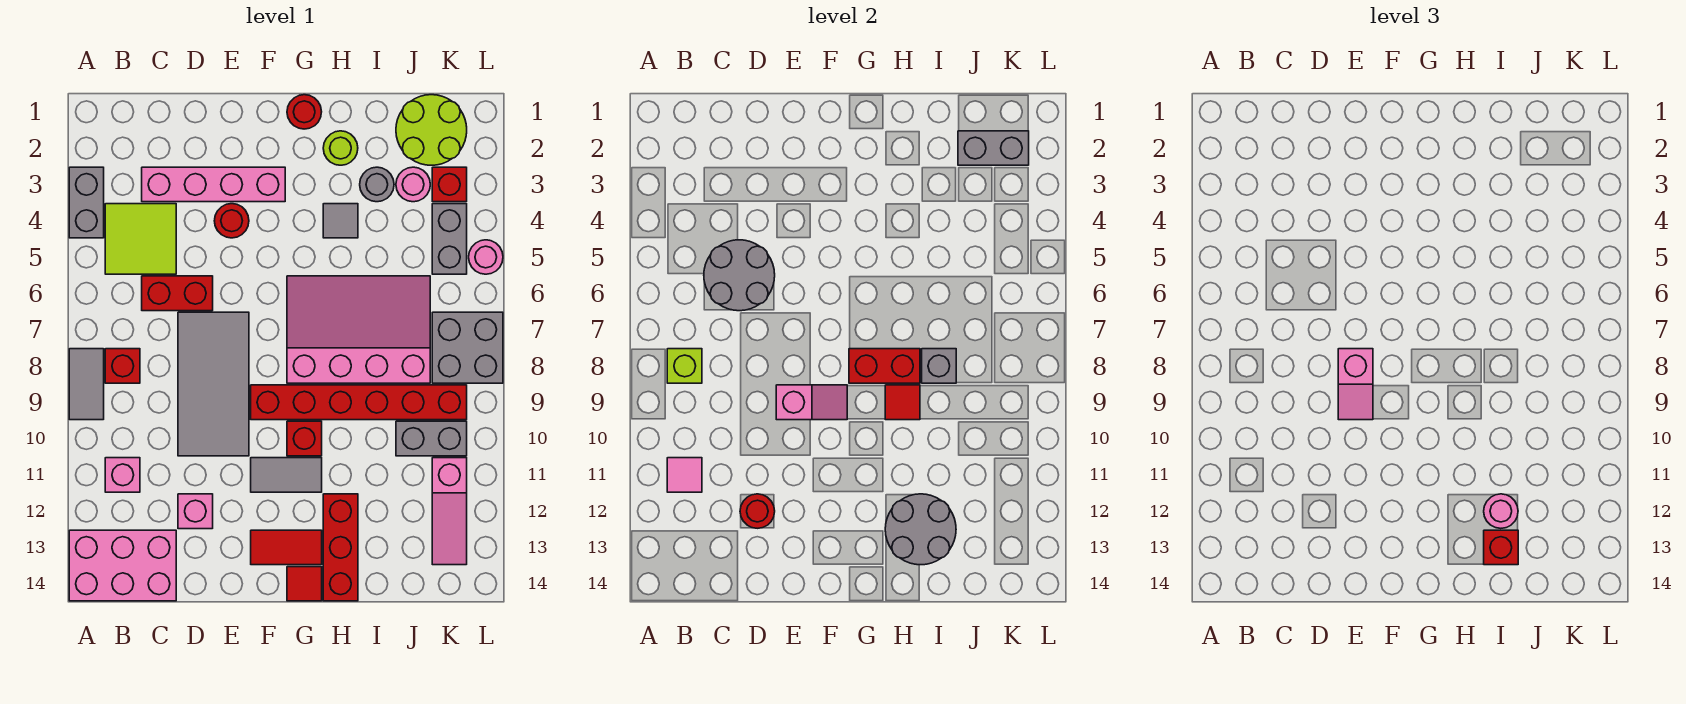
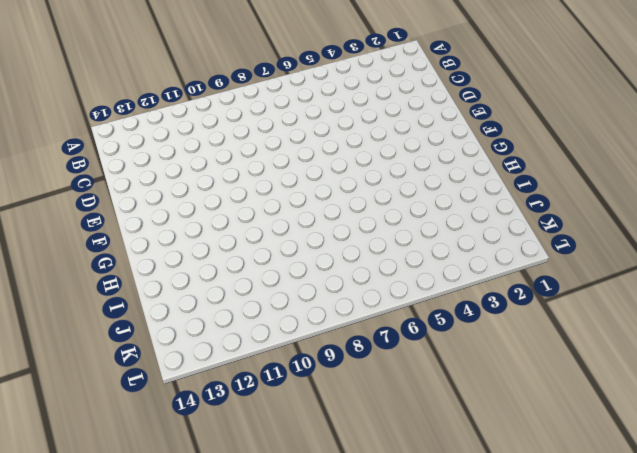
none -> grey brick A3:A4 level 1
none -> grey tile A8:A9 level 1
none -> pink brick A13:C14 level 1
none -> lime tile B4:C5 level 1

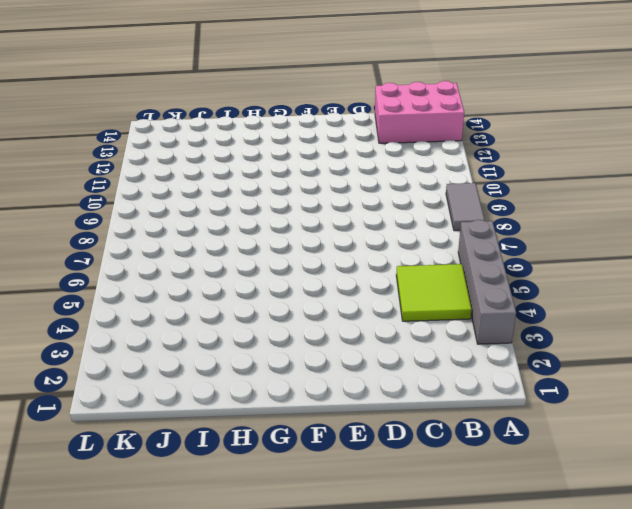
grey brick A3:A6 level 1 -> grey brick A3:A4 level 1
none -> red brick B8 level 1
none -> pink brick B11 level 1
none -> pink brick C3:F3 level 1
none -> red brick C6:D6 level 1

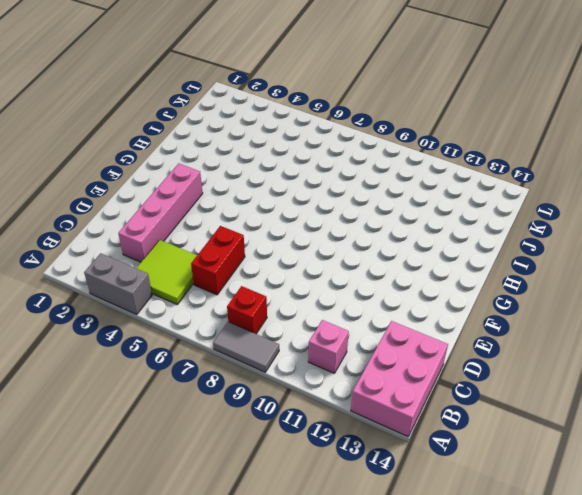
none -> grey tile D7:E10 level 1
none -> pink brick D12 level 1
none -> red round brick E4 level 1
none -> red brick F9:K9 level 1

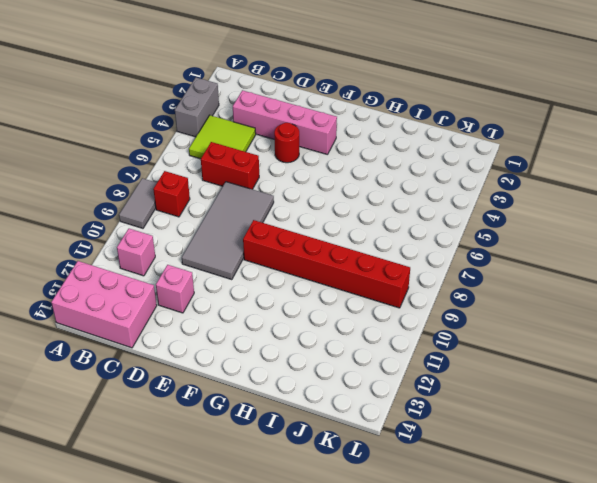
none -> grey tile F11:G11 level 1
none -> red tile F13:G13 level 1
none -> red round brick G1 level 1
none -> pink slope G6:J8 level 1 top 8

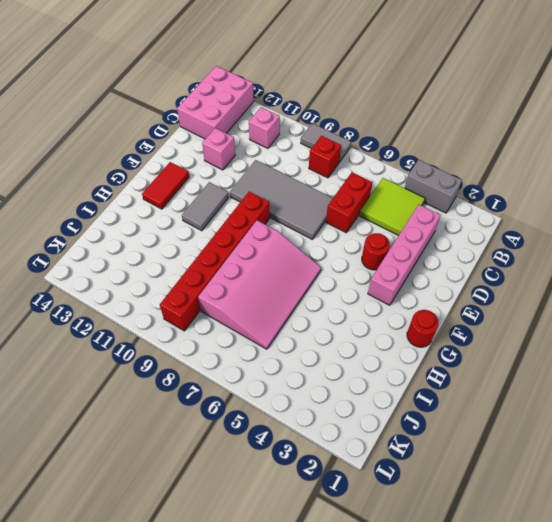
none -> red brick G10 level 1
none -> red tile G14 level 1
none -> lime round brick H2 level 1
none -> grey tile H4 level 1

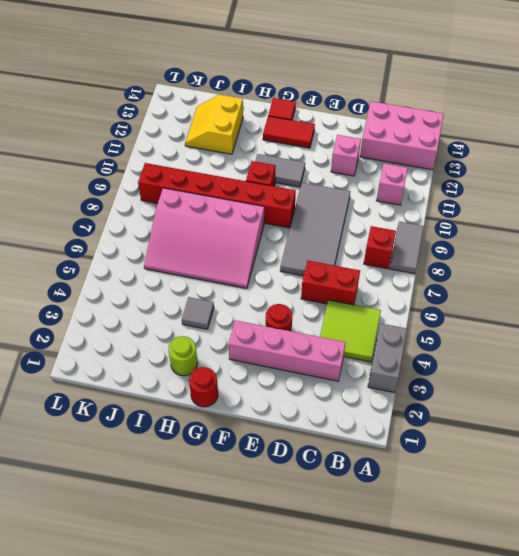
yellow slope I12:J13 level 1 top I -> none
none -> red brick H12:H14 level 1
none -> grey round brick I3 level 1
none -> lime round brick J1:K2 level 1
none -> pink round brick J3 level 1

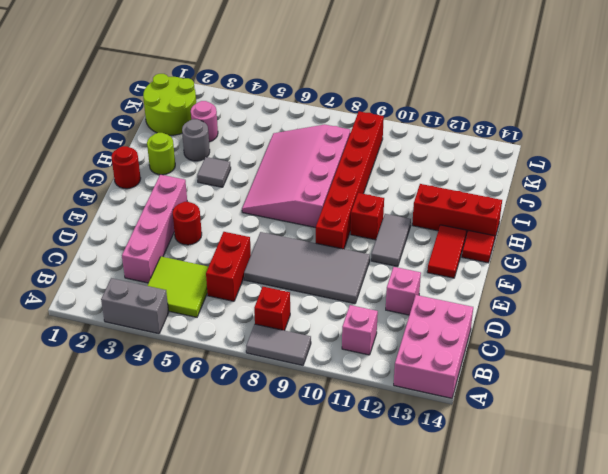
none -> grey brick J10:K10 level 1
none -> red brick K3 level 1
none -> grey brick K4:K5 level 1
none -> grey brick K7:L8 level 1

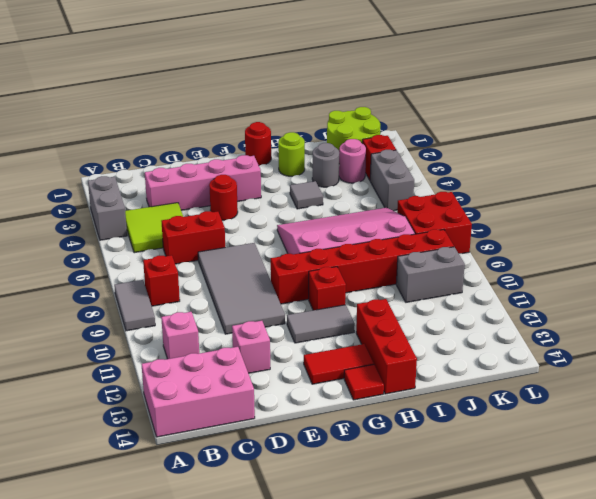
red brick K7:L8 level 1 -> grey brick K7:L8 level 1
none -> pink slope K11:K13 level 1 top 11
none -> pink round brick L5 level 1
none -> lime brick B8 level 2
none -> pink tile B11 level 2

